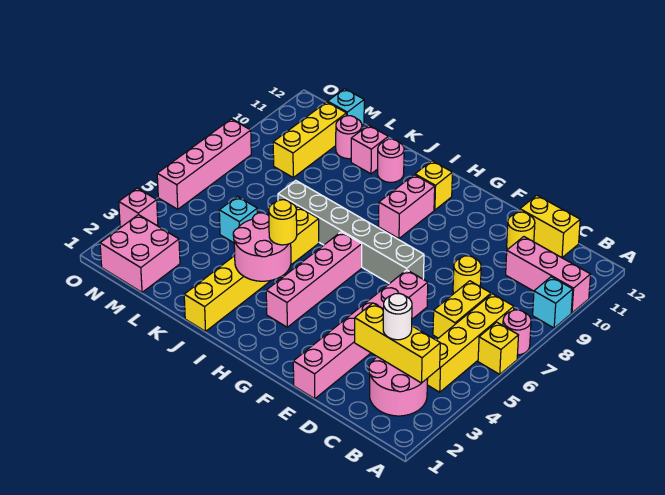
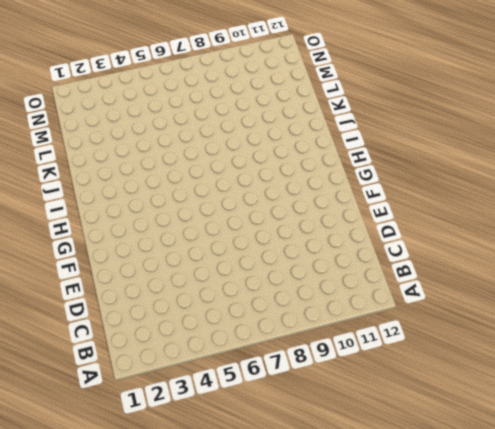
none -> yellow brick A6 level 1
none -> pink round brick A7 level 1
none -> cyan brick A9 level 1

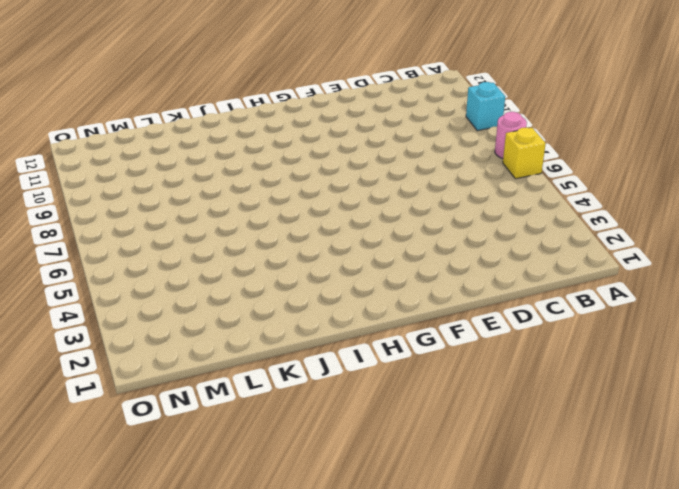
none -> pink brick A10:C10 level 1
none -> pink round brick B2:C3 level 1
none -> yellow brick B4:B7 level 1

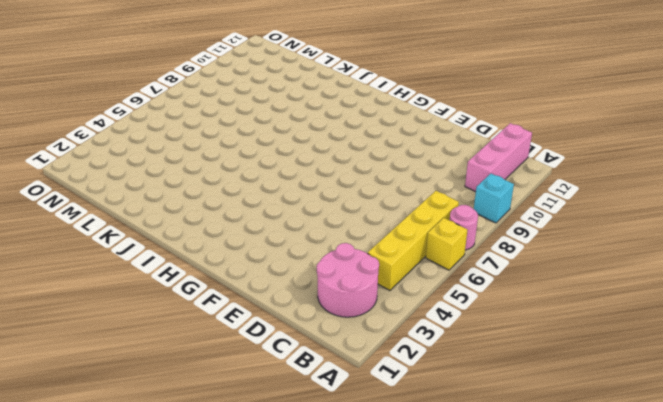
pink brick B10:B12 level 1 -> pink brick A10:C10 level 1
none -> yellow brick C6:C7 level 1
none -> yellow brick C12:D12 level 1
none -> yellow round brick D8 level 1

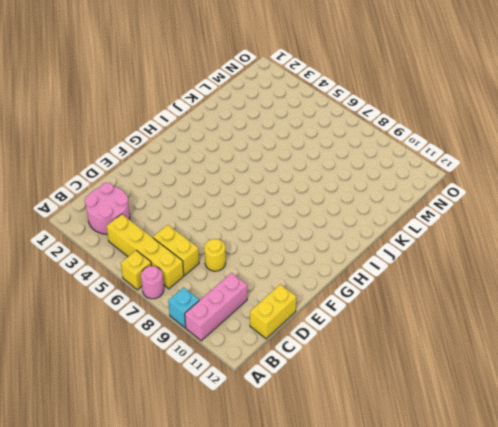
none -> yellow round brick D11 level 1
none -> pink brick E1:E6 level 1
none -> grey brick F7:K7 level 1

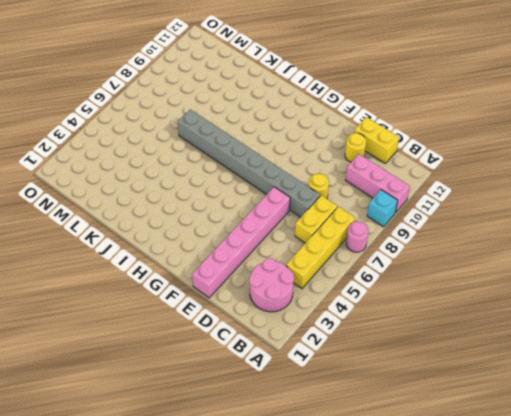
grey brick D7:K7 level 1 -> grey brick F7:K7 level 1
none -> yellow brick A6 level 1
none -> pink brick H3:H6 level 1
none -> pink brick H9:H10 level 1

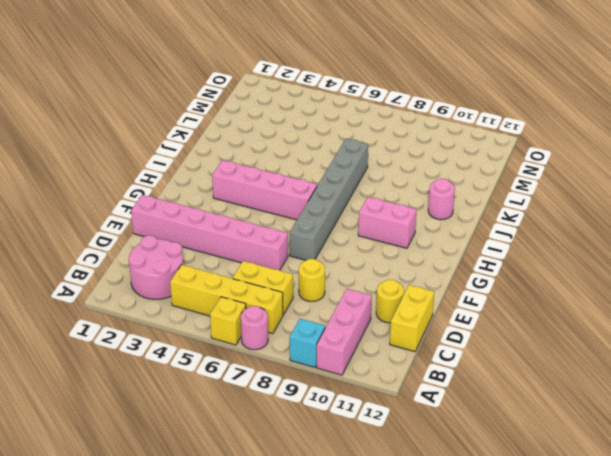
none -> yellow brick H11 level 1
none -> yellow brick J1:J6 level 1
none -> pink brick K11 level 1

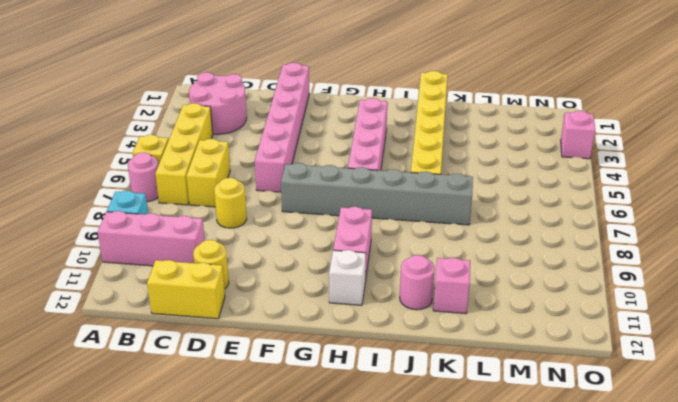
white brick H11 level 1 -> yellow brick H11 level 1
none -> cyan brick L5 level 1
none -> pink round brick L11 level 1
none -> pink brick M1:N2 level 1

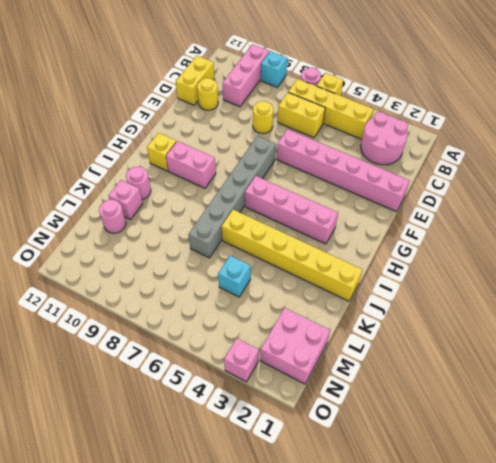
none -> yellow brick M9:M11 level 1
none -> cyan brick M12 level 1
none -> pink brick O5:O8 level 1

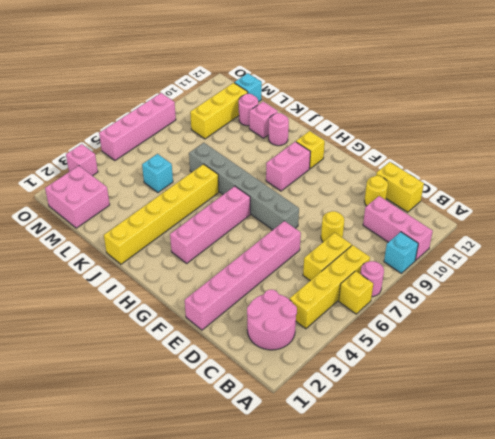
none -> yellow brick B3:D3 level 2
none -> pink round brick I3:J4 level 2
none -> white round brick C3 level 3

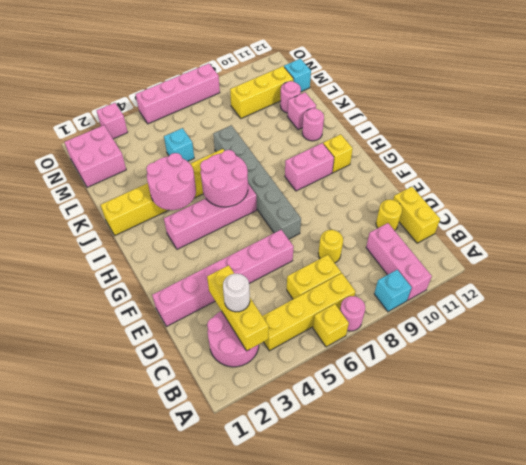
pink round brick H5:I6 level 2 -> none
none -> yellow round brick I4 level 3

